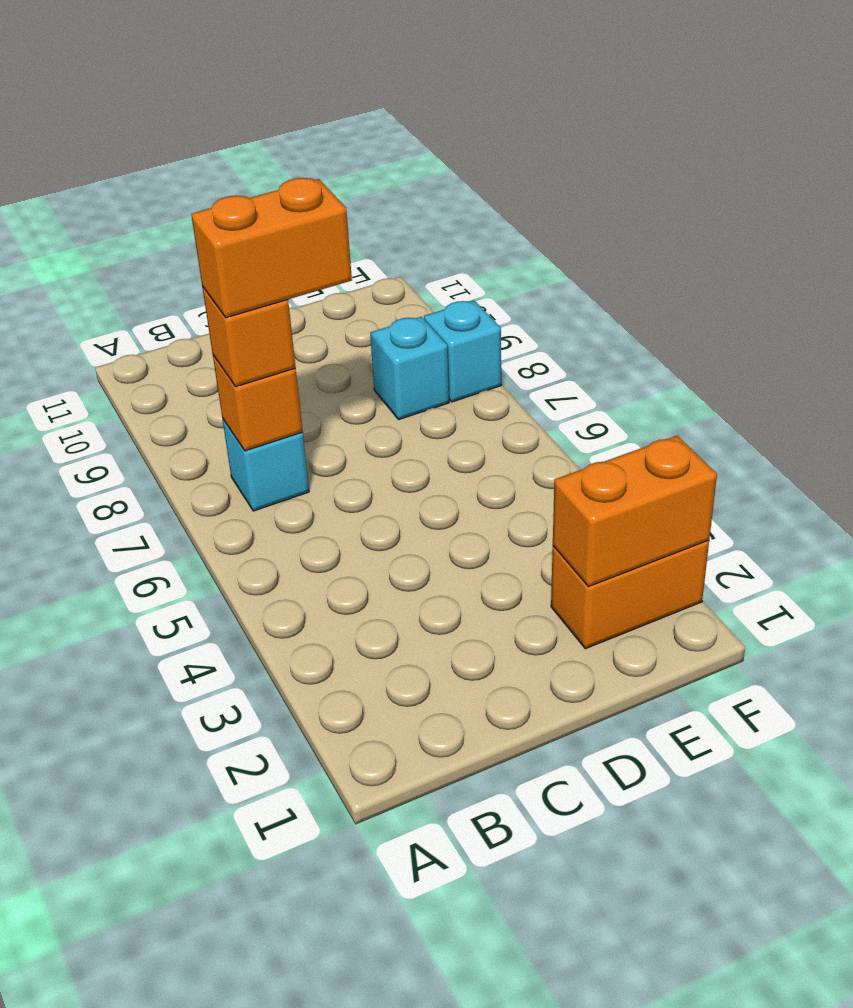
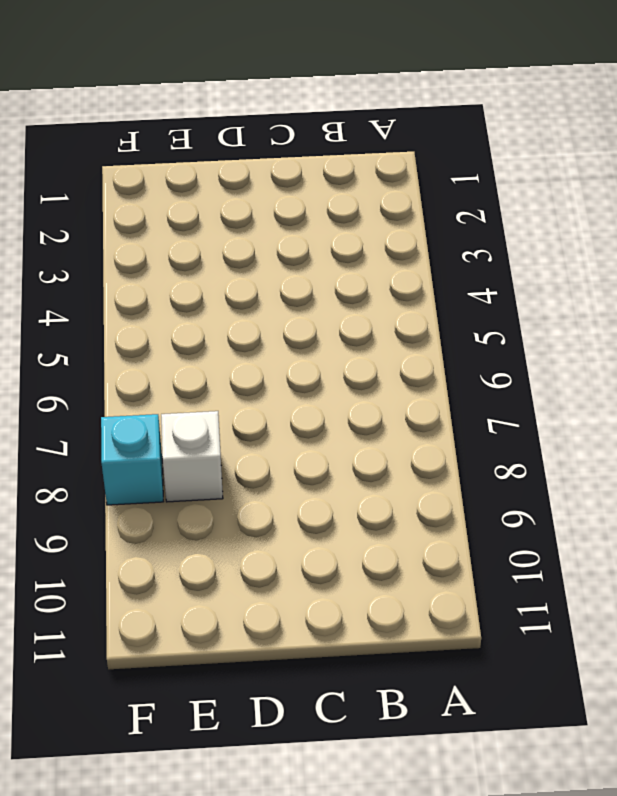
white brick E8 level 1 -> cyan brick E8 level 1
none -> cyan brick B7 level 1
none -> orange brick E2:F2 level 1

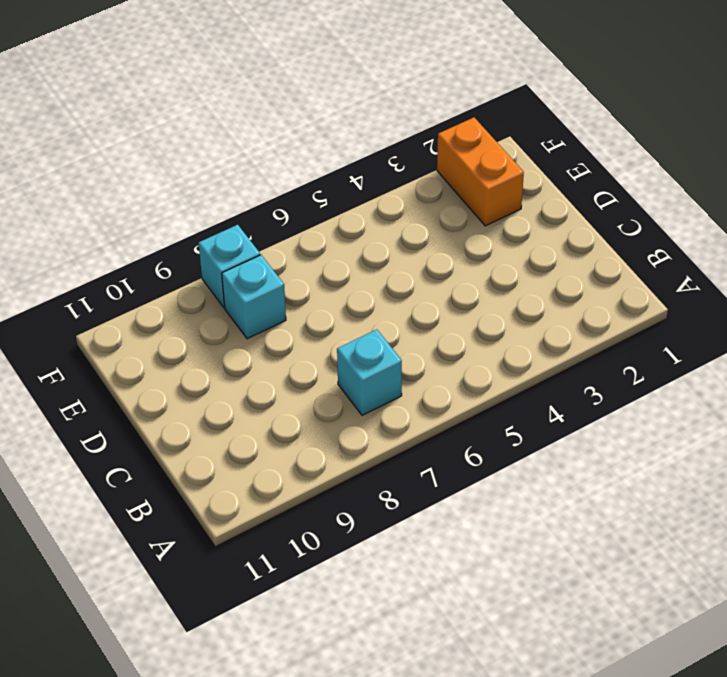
none -> orange brick B7 level 2
none -> orange brick E2:F2 level 2

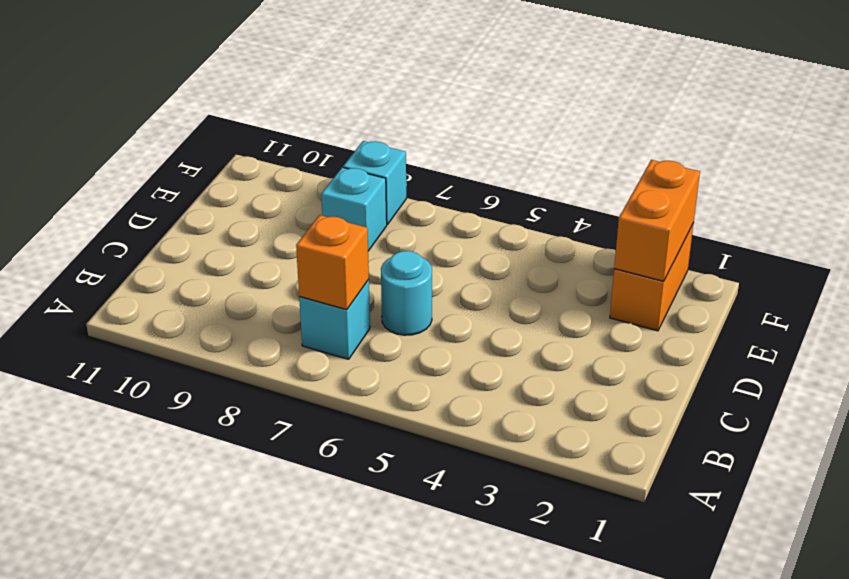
cyan round brick C6 level 1 -> none
none -> orange brick B7 level 3
none -> orange brick B7:C7 level 4

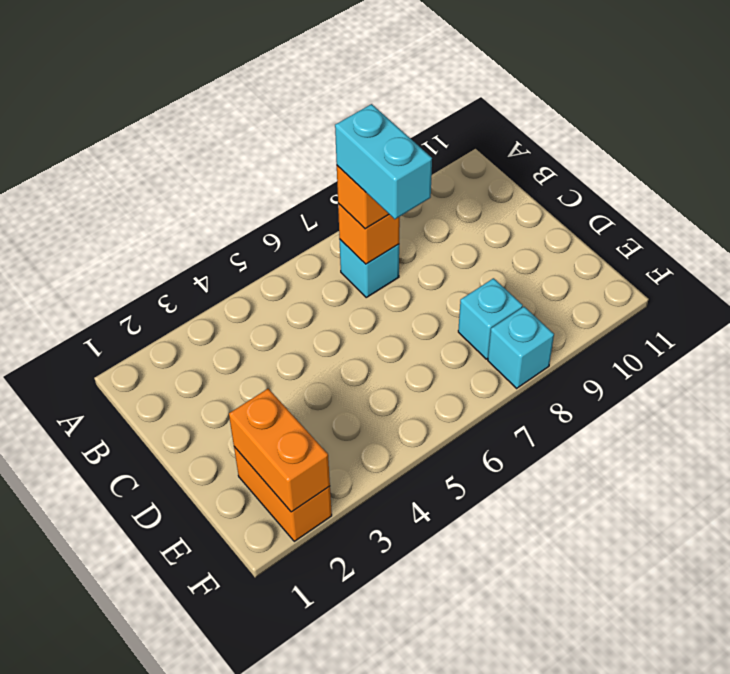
cyan brick B7:C7 level 4 -> orange brick B7:C7 level 4

